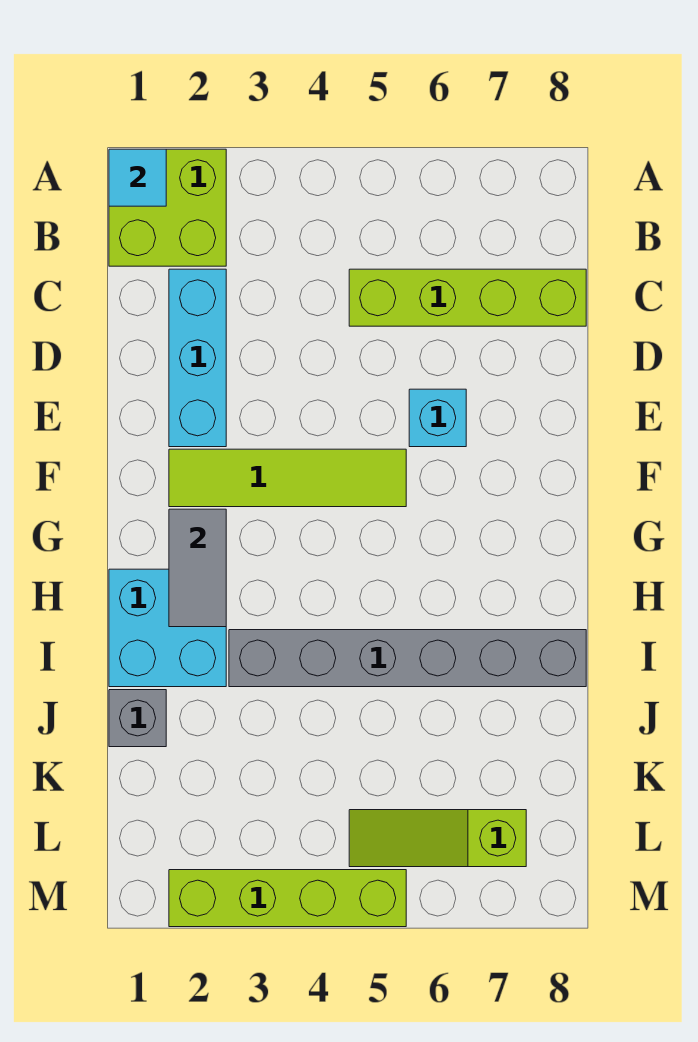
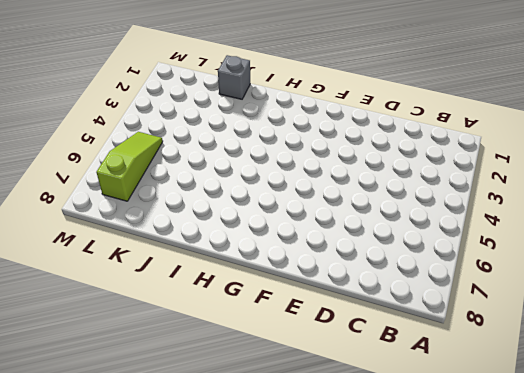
none -> lime brick A1:B2 level 1
none -> cyan brick C2:E2 level 1
none -> lime brick C5:C8 level 1

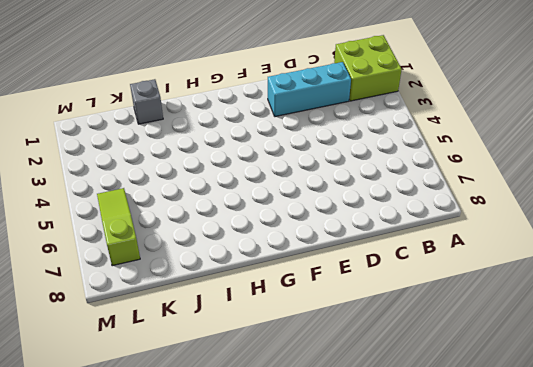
none -> lime brick C5:C8 level 1
none -> cyan brick E6 level 1
none -> lime tile F2:F5 level 1

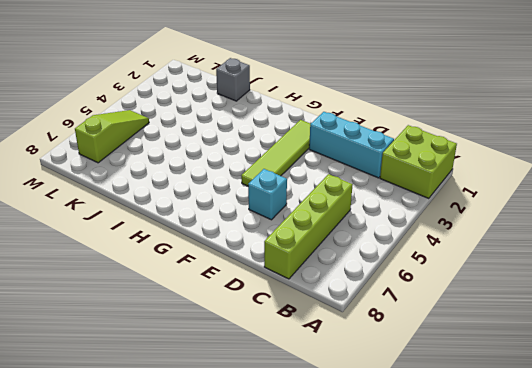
none -> cyan brick H1:I2 level 1
none -> grey brick I3:I8 level 1
none -> lime brick M2:M5 level 1

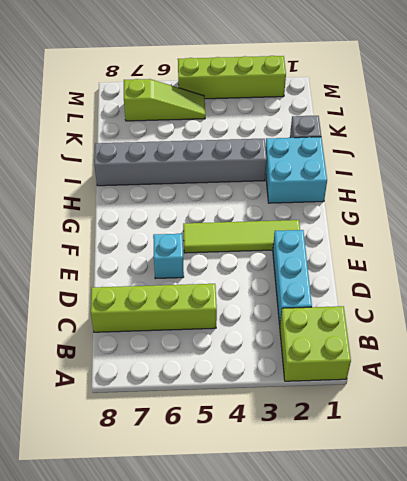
none -> cyan tile A1 level 2
none -> grey tile G2:H2 level 2

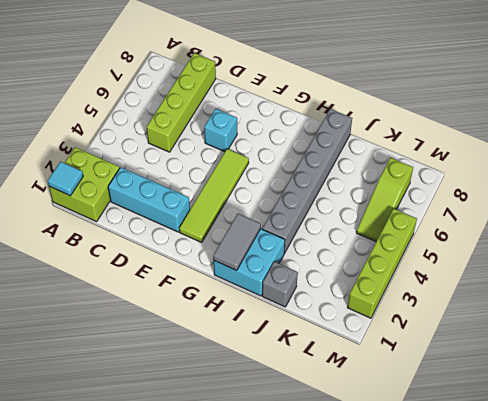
grey tile H1:H2 level 2 -> grey tile G2:H2 level 2

